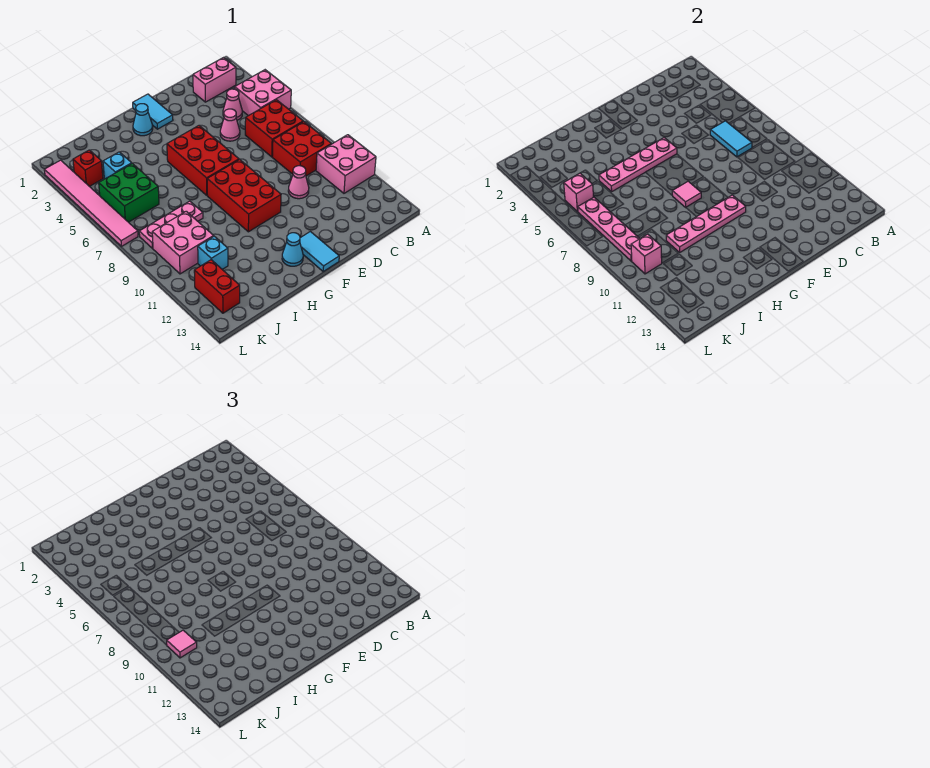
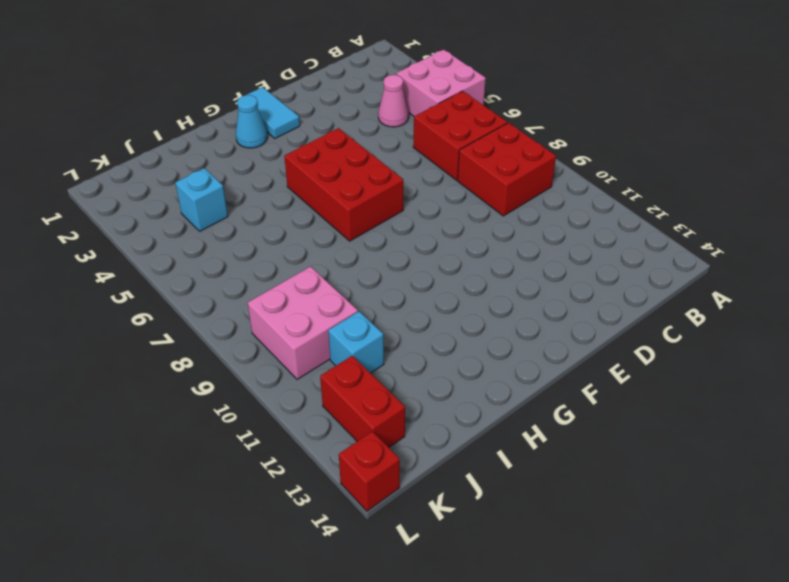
red brick L14 level 1 -> red brick K3 level 1
none -> pink brick A10:B11 level 1
none -> pink brick B2:C2 level 1
none -> pink cone D5 level 1
none -> pink cone D10 level 1

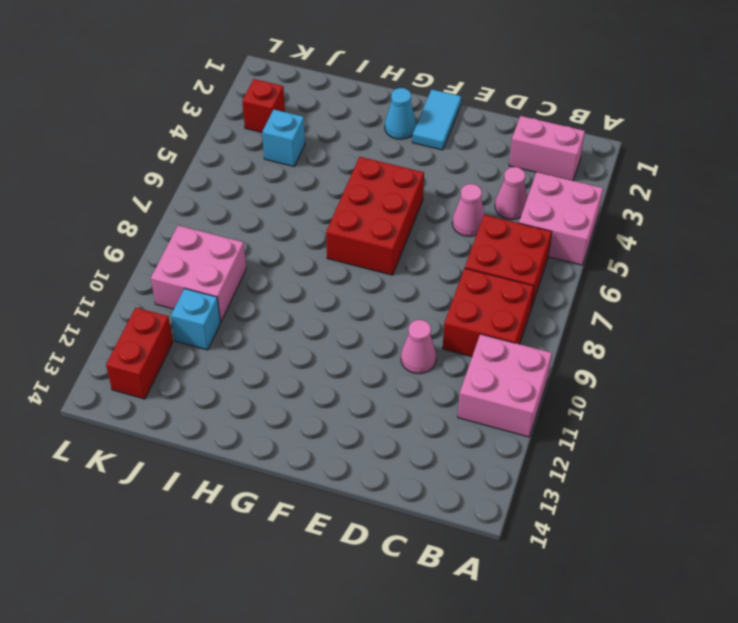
none -> red brick F8:G10 level 1
none -> cyan tile F13:F14 level 1
none -> cyan cone G13 level 1
none -> pink plate I8:K8 level 1

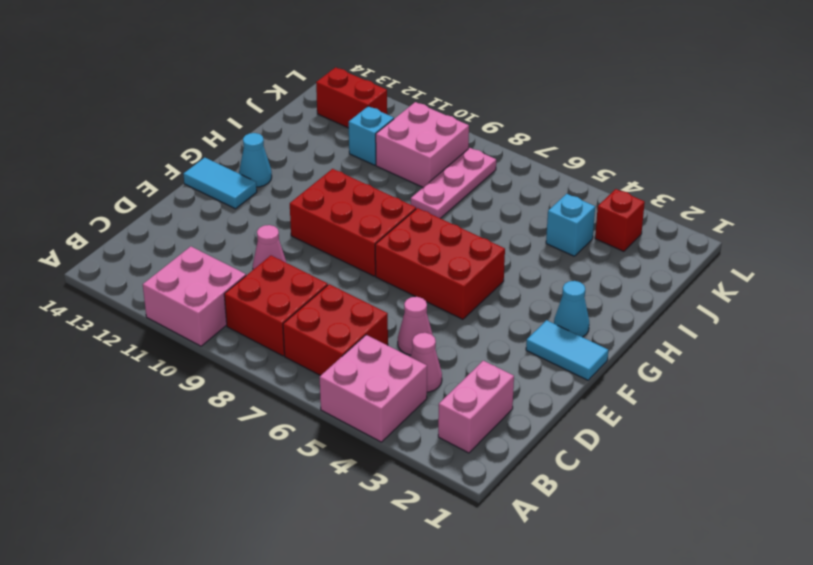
none -> green brick J5:K6 level 1
none -> pink tile L2:L7 level 1
none -> cyan tile C6:C7 level 2
none -> pink plate F5:I5 level 2

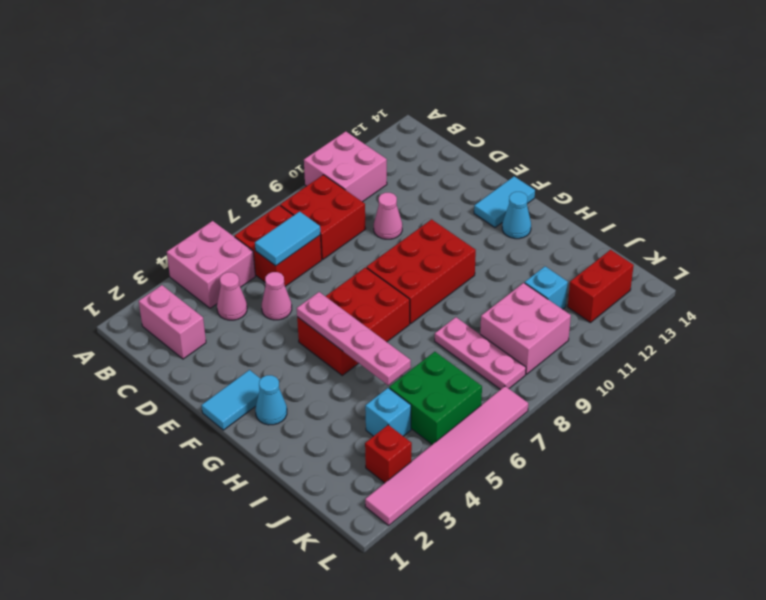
none -> pink plate F10:I10 level 2
none -> pink tile G8 level 2
none -> pink brick K5 level 2
none -> pink plate K6:K9 level 2

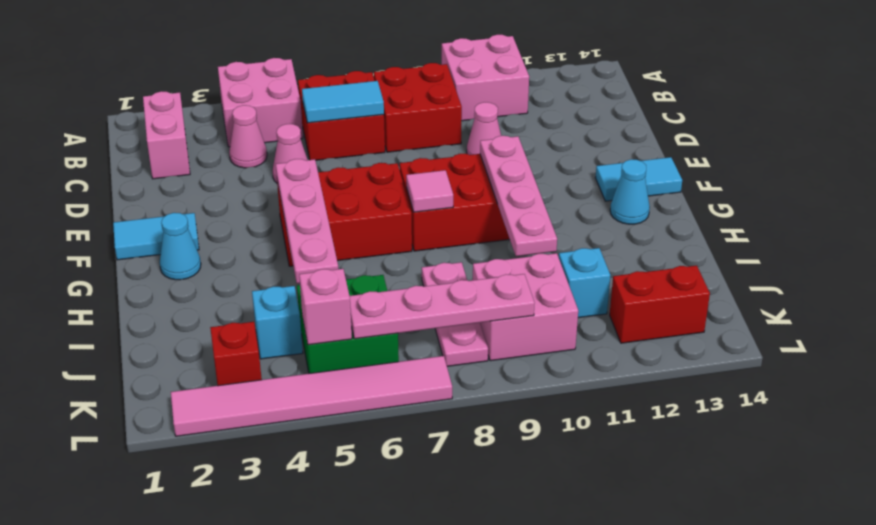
none -> pink brick K10 level 2
none -> pink tile K10 level 3

